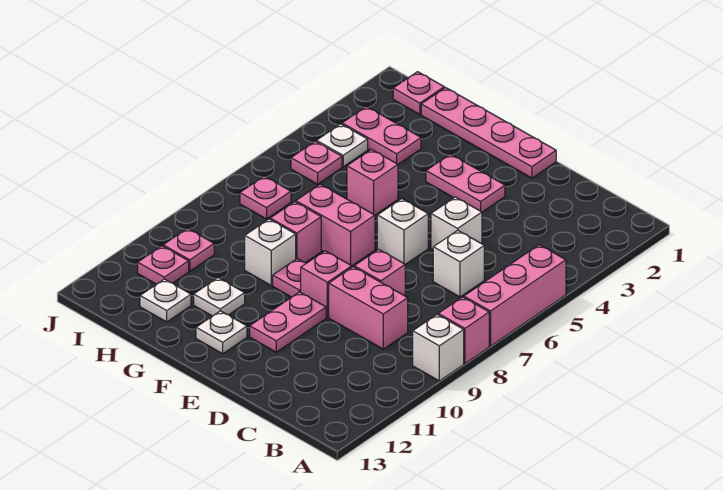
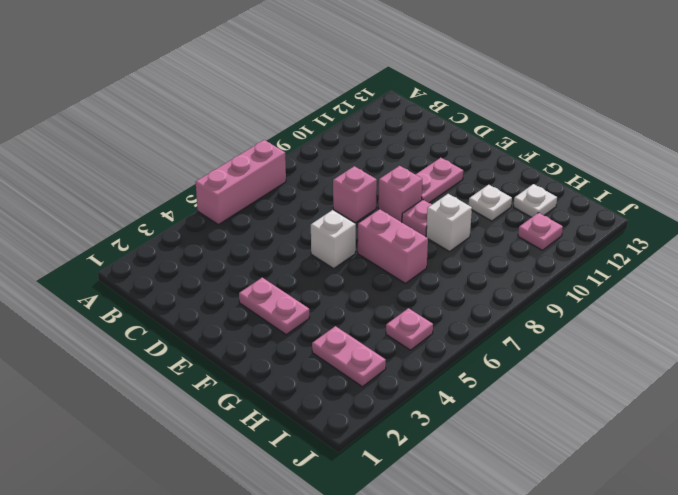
none -> pink brick A8 level 1
none -> white brick A9 level 1
none -> white brick C6 level 1

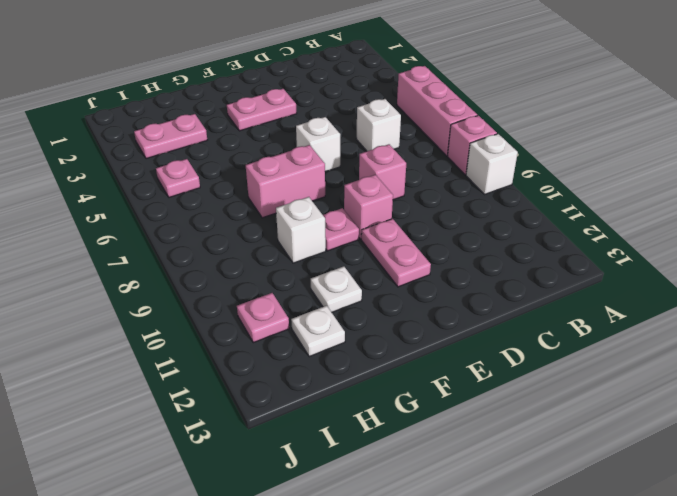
none -> pink brick C9:D9 level 1
none -> white brick D5 level 1
none -> pink plate E1:H1 level 1

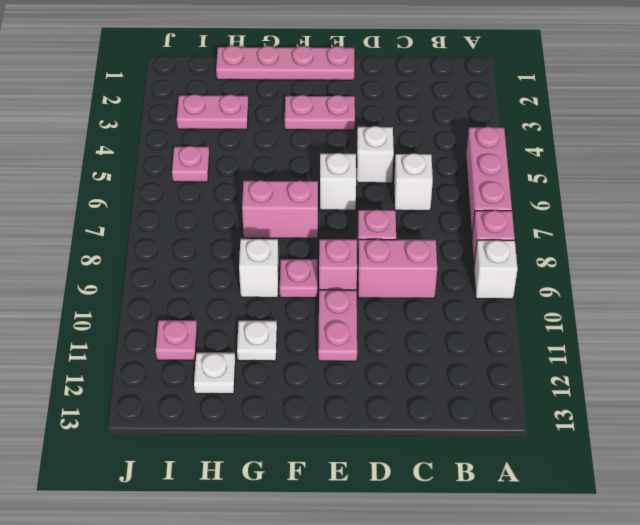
none -> white plate F12 level 1
none -> pink brick G5 level 1
none -> pink brick G8 level 1

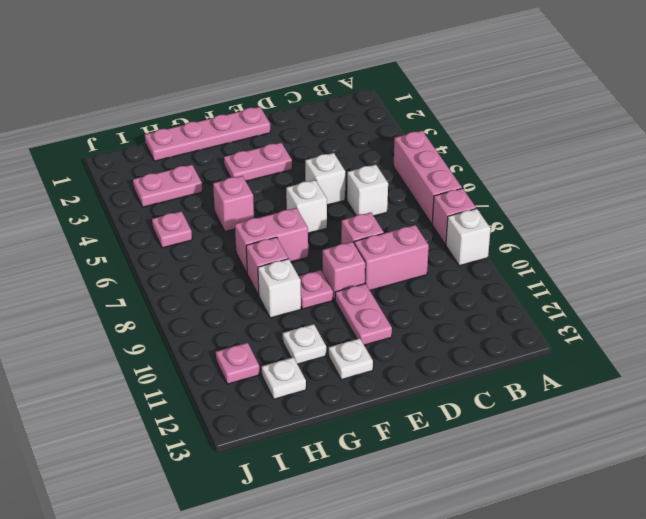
none -> pink plate I1 level 1
none -> white plate I4 level 1
none -> pink plate I7 level 1

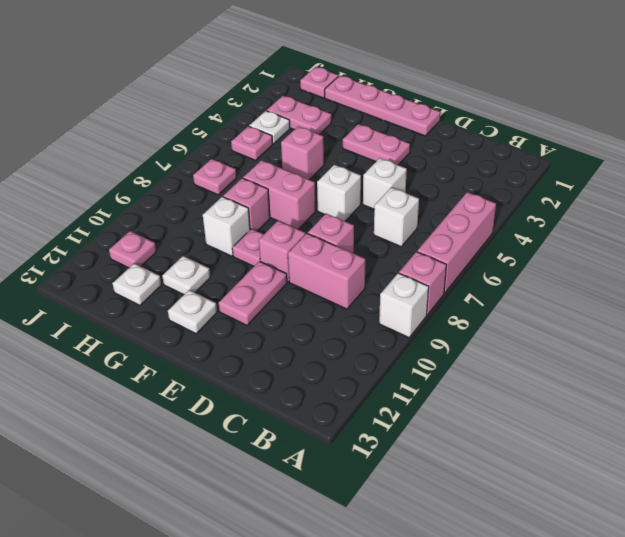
none -> pink plate I10 level 1

